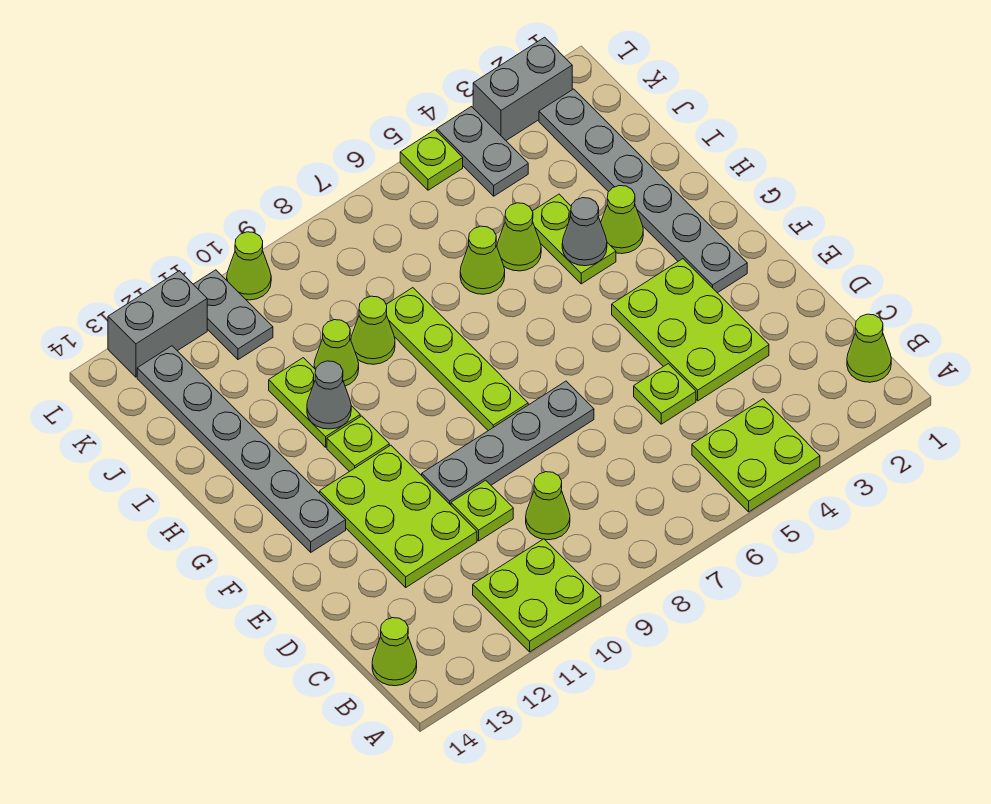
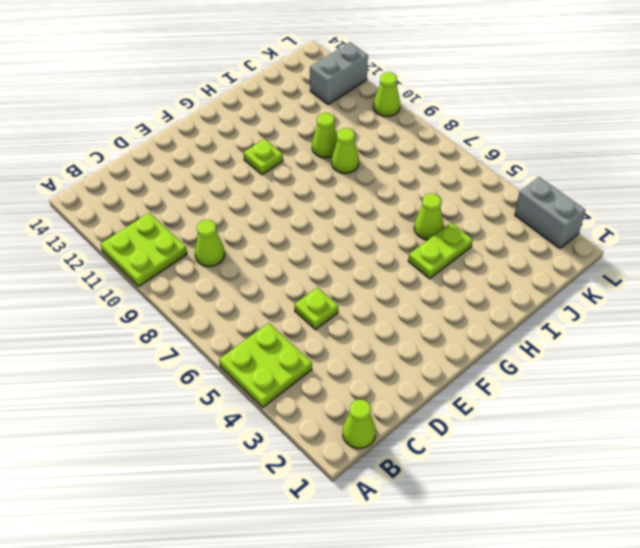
grey brick K12:L12 level 1 -> grey brick L12:L13 level 1
none -> lime cone B14 level 1
none -> lime plate D3:F4 level 1
none -> lime plate D10 level 1

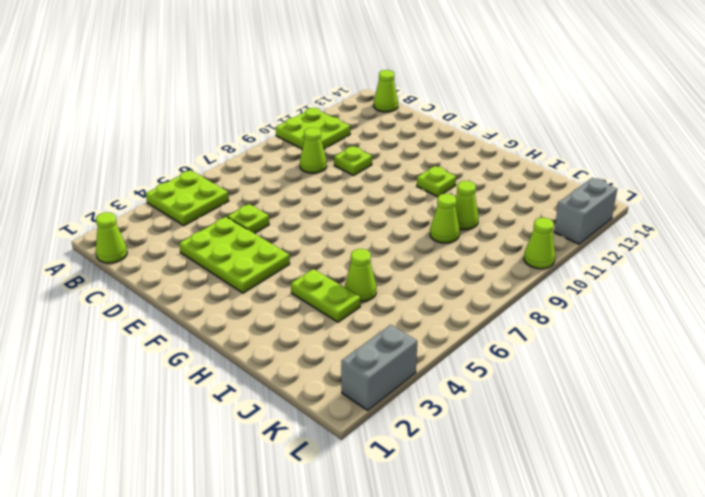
none -> lime plate D11:F12 level 1
none -> grey plate E7:E10 level 1
none -> grey plate F2:K2 level 1

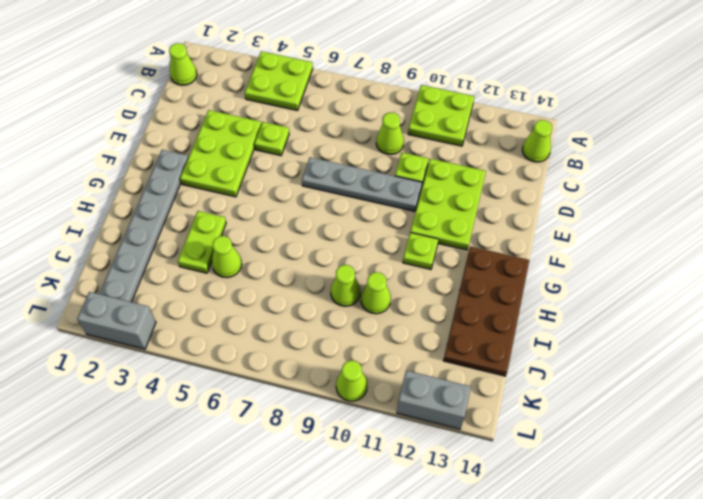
brown plate G13:J14 level 1 -> grey plate F13:K13 level 1
none -> lime plate F8:I8 level 1
none -> lime cone H3 level 1
none -> lime plate H11:I11 level 1

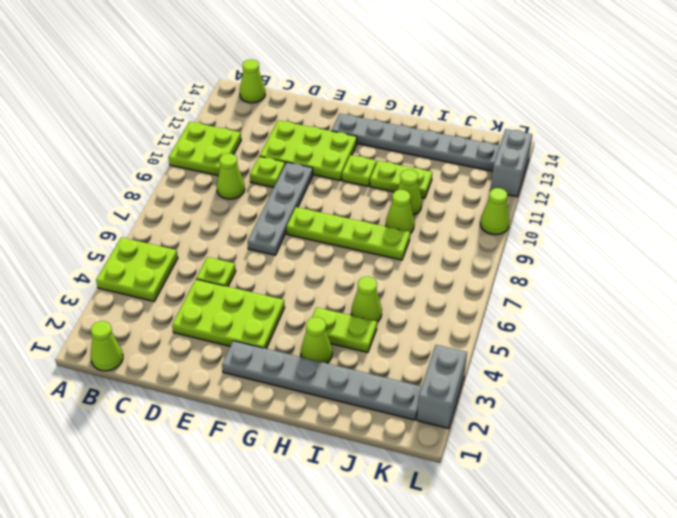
none -> lime cone I6 level 1
none -> grey plate K4:L4 level 1
none -> grey plate K11:L11 level 1

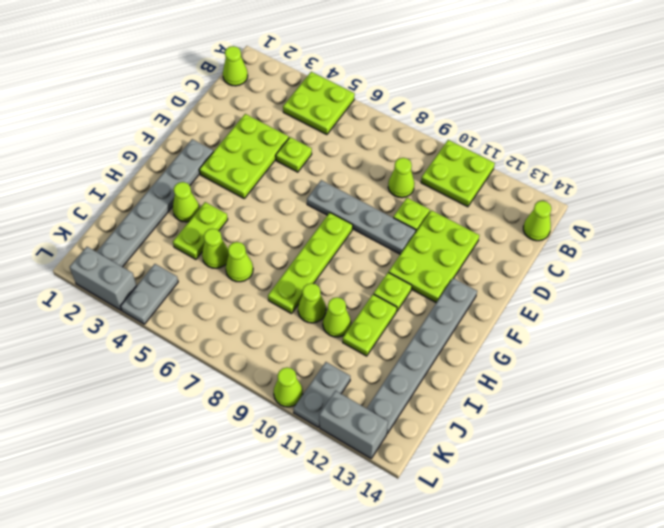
none -> lime plate L5 level 1
none -> grey cone H4 level 2
none -> grey cone H11 level 2

